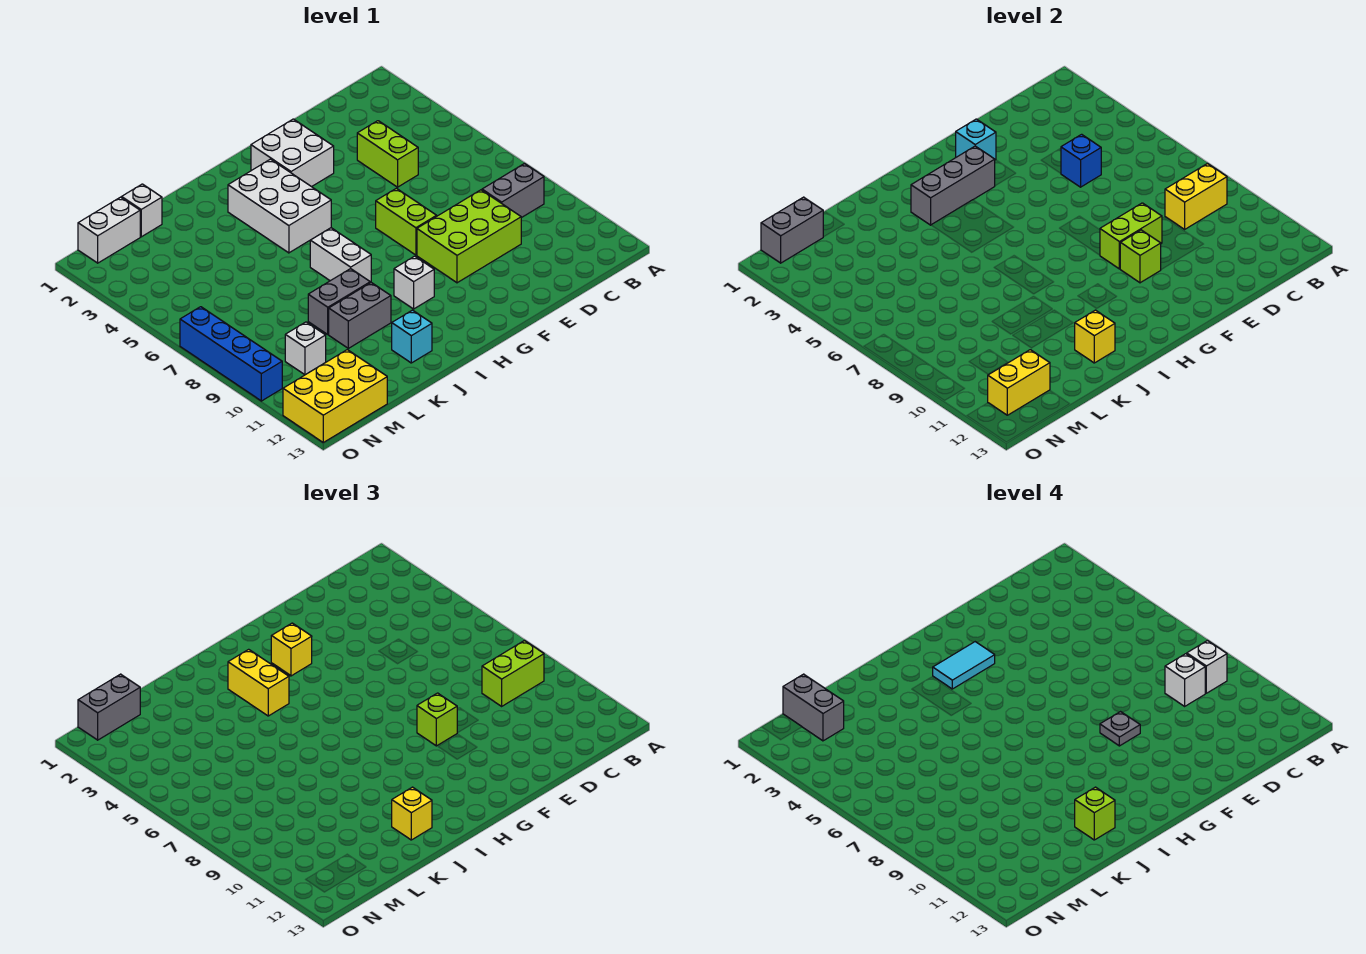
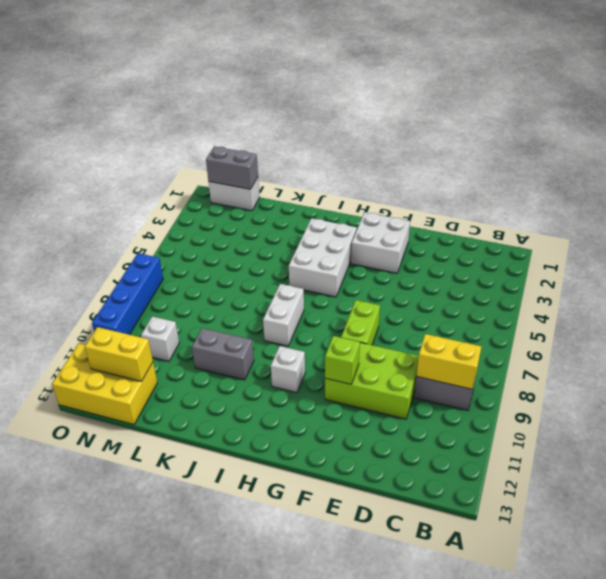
none -> lime brick D4:D5 level 1
none -> grey brick J9:K9 level 1
none -> cyan brick J12 level 1
none -> white brick L1 level 1

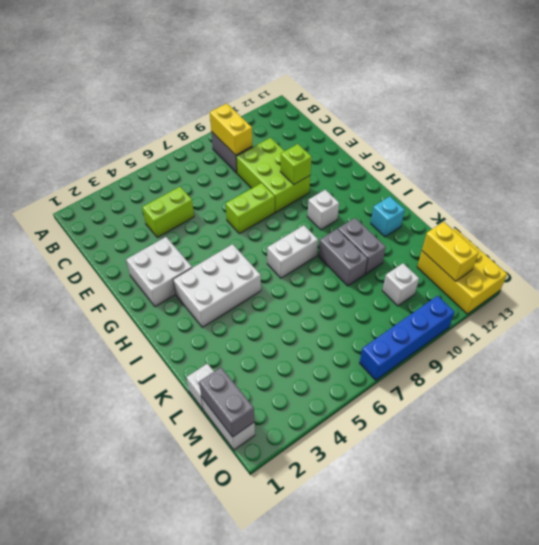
none -> blue brick D5 level 2
none -> lime brick E9:F9 level 2
none -> cyan brick F2 level 2
none -> grey brick G3:I3 level 2

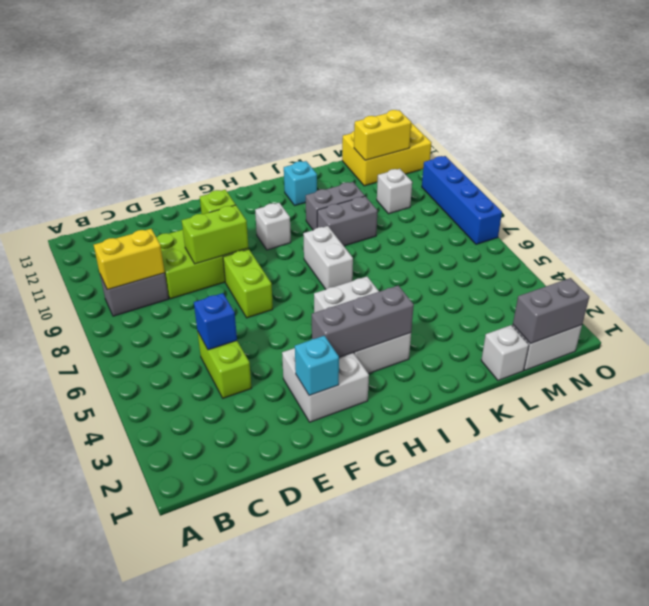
none -> yellow brick J12 level 2
none -> lime brick B9:C9 level 3
none -> lime brick F9 level 3
none -> yellow brick G3 level 3

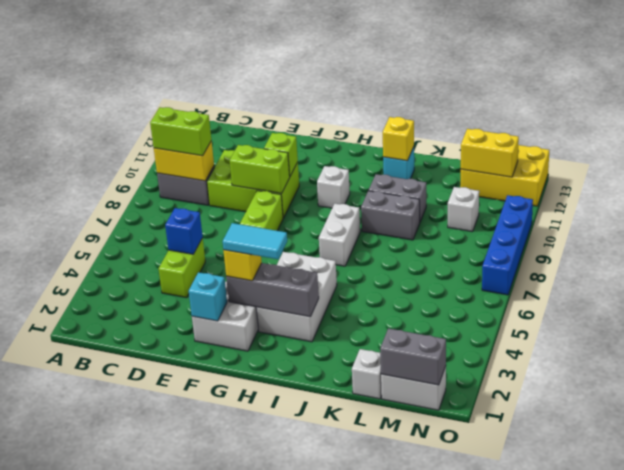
none -> lime brick F9 level 3
none -> yellow brick I3:I4 level 3
none -> yellow brick J12 level 3
none -> grey brick M1:N1 level 3

